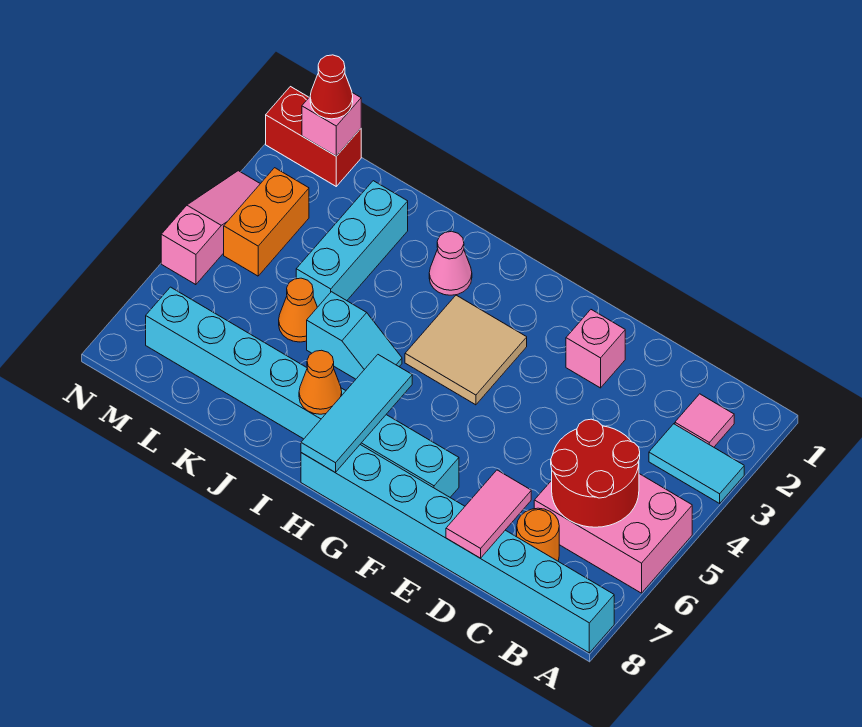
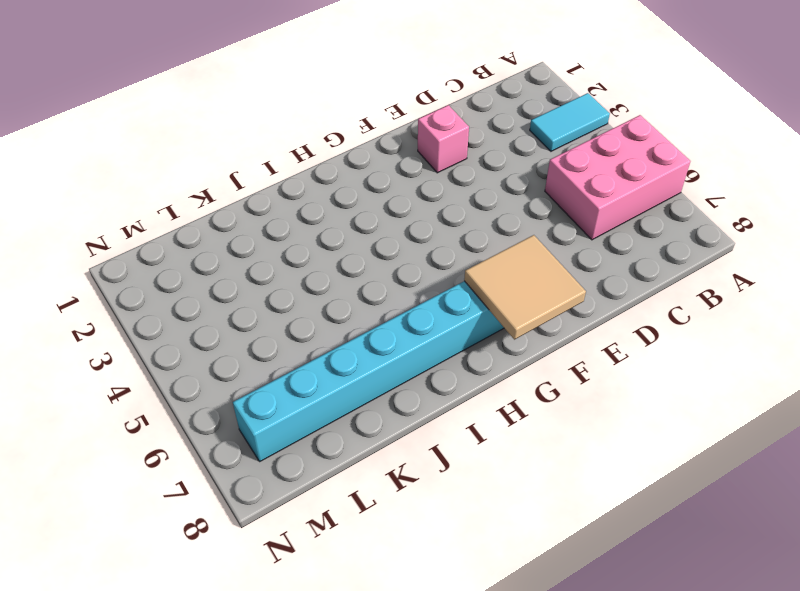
tan tile F7:G8 level 2 -> tan tile G3:H4 level 1
none -> cyan brick A8:H8 level 1
none -> pink tile B2 level 1
none -> orange round brick C7 level 1

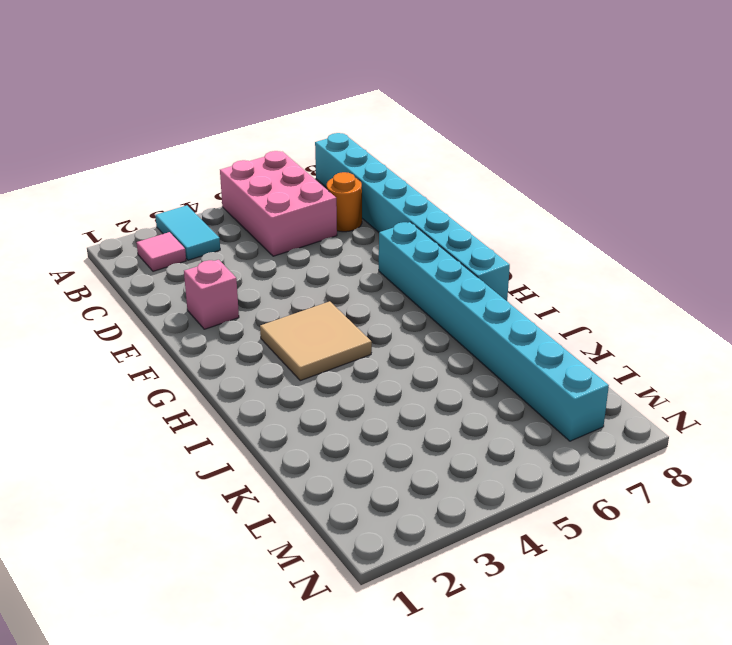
none -> pink cone I2 level 1
none -> cyan slope I5:J5 level 1 top J
none -> cyan brick K2:K4 level 1

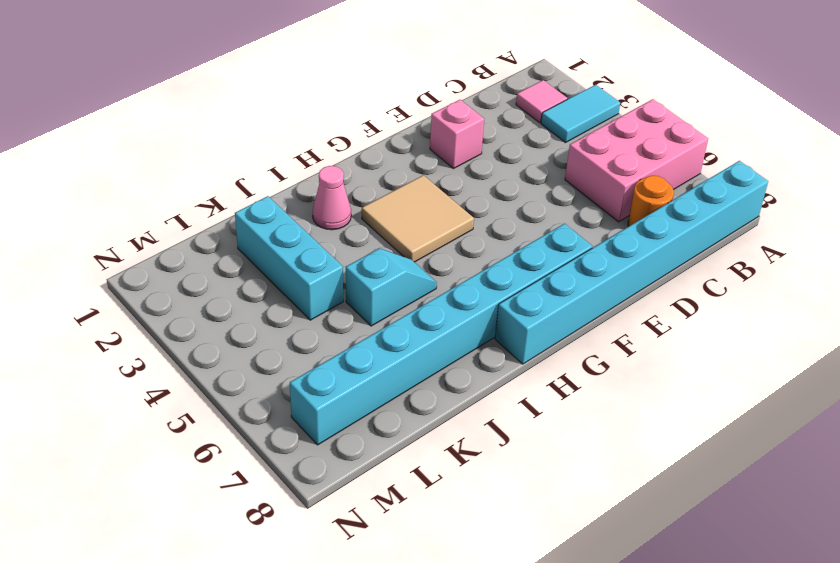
none -> orange cone K5 level 1
none -> red brick M1:N1 level 1
none -> orange brick M3:M4 level 1

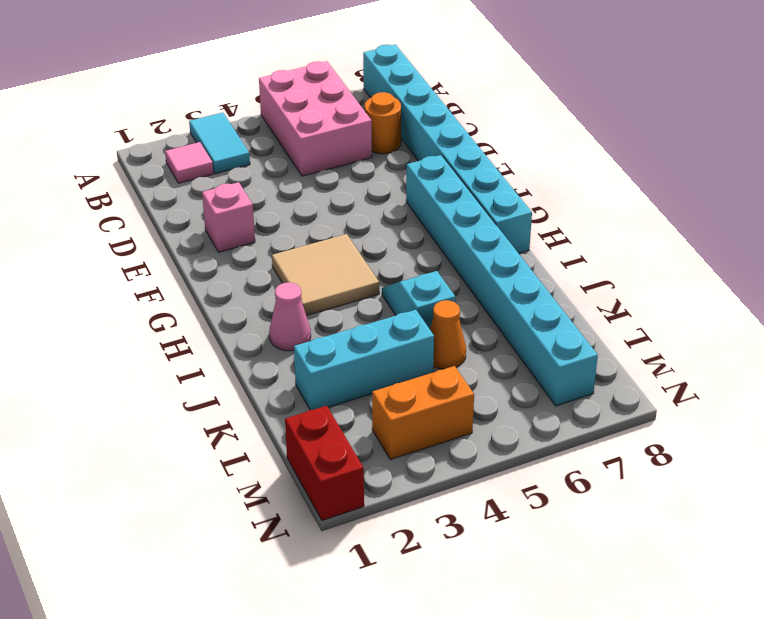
none -> pink slope N3:N5 level 1 top 5
none -> red round brick B5:C6 level 2
none -> pink tile D7:D8 level 2

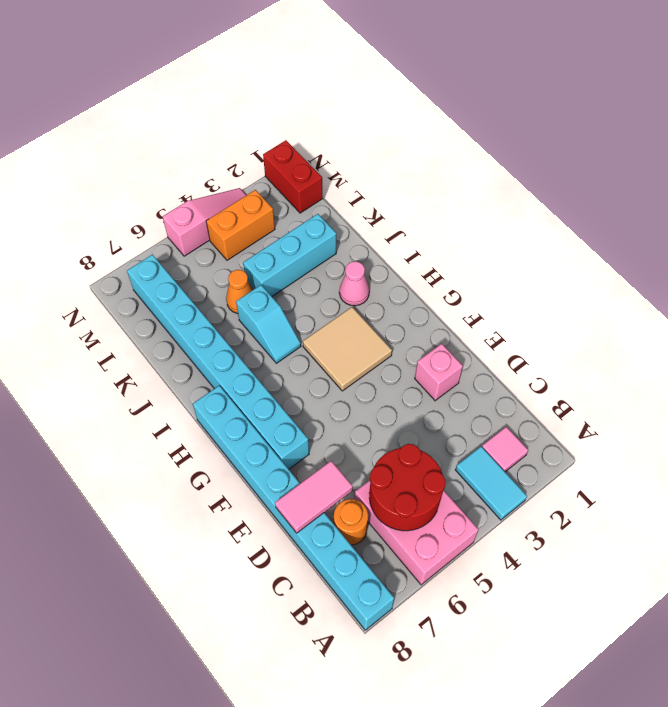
none -> cyan tile H6:H8 level 2
none -> orange cone I7 level 2
none -> pink brick M1 level 2

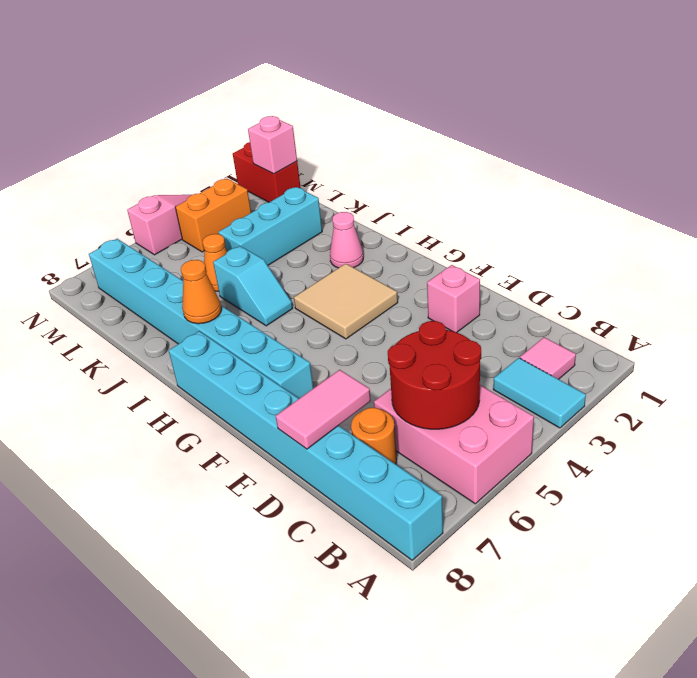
none -> cyan tile H6:H8 level 2
none -> red cone M1 level 3

